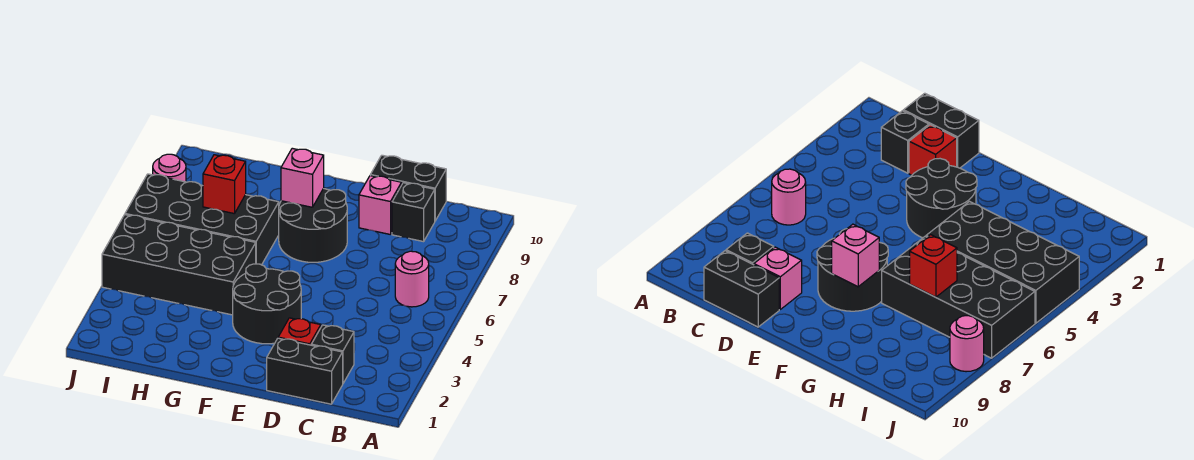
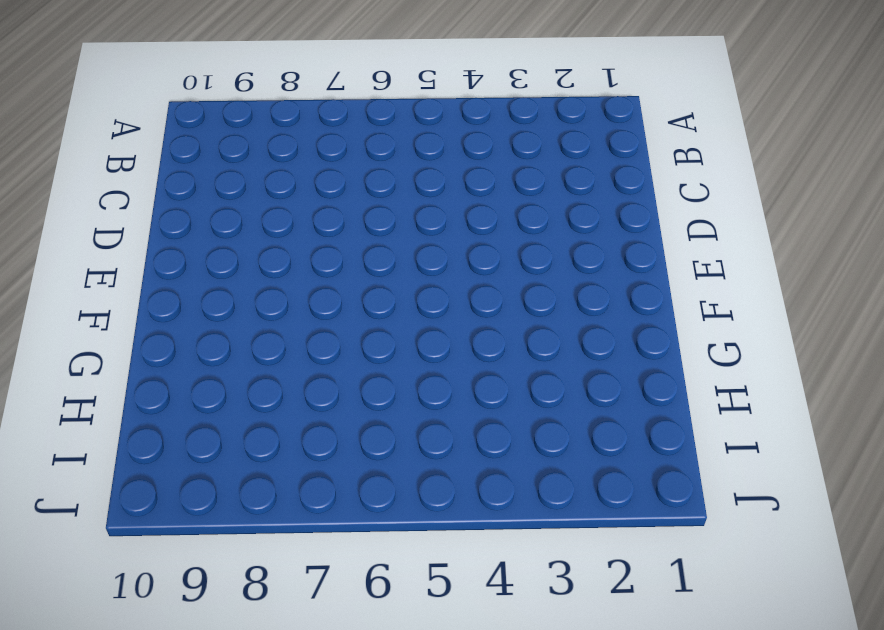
none -> pink round brick B6 level 1
none -> black brick C1:D1 level 1
none -> black brick C2 level 1

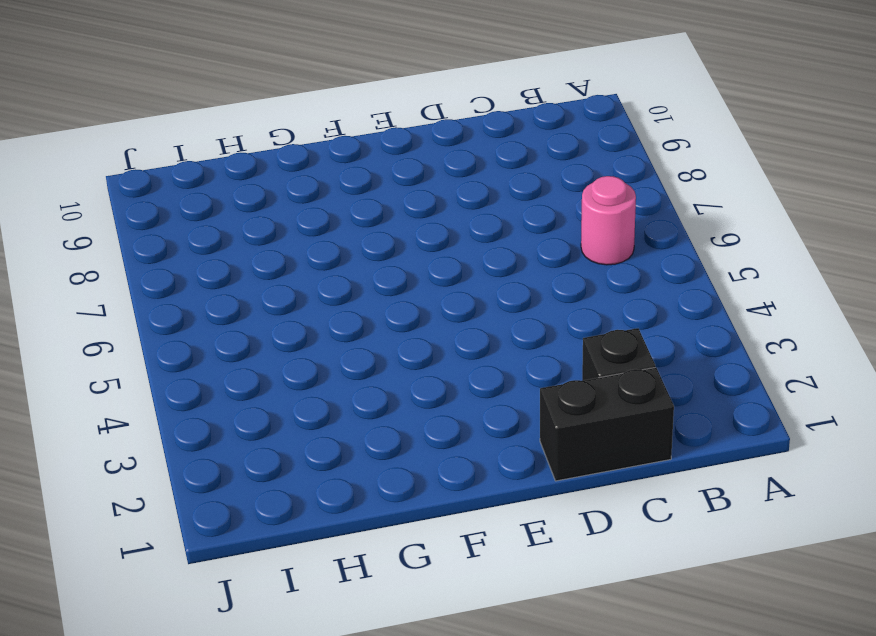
none -> black brick C9 level 1
none -> black brick C10:D10 level 1
none -> red brick D2 level 1

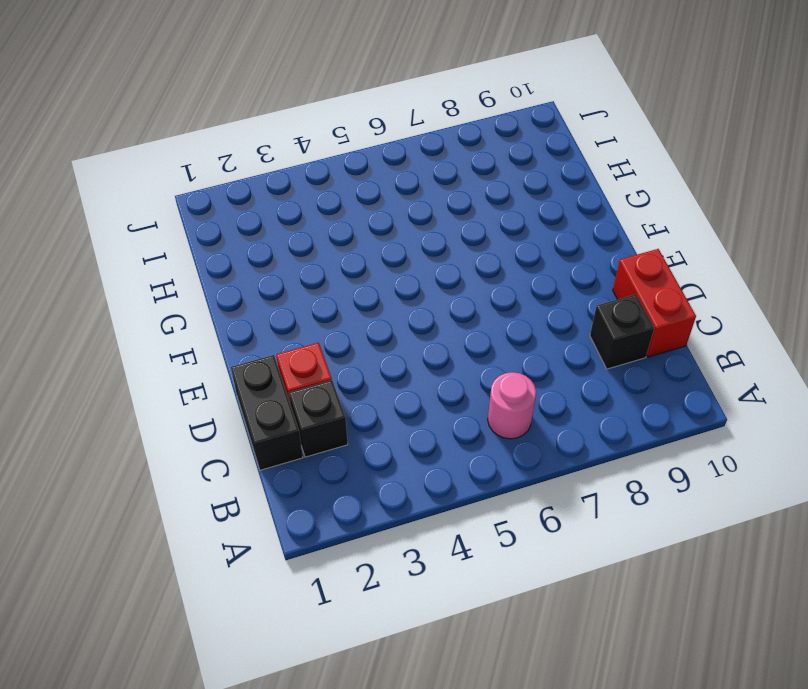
red brick C10:D10 level 1 -> black brick C10:D10 level 1
none -> pink brick D9 level 1
none -> black round brick E3:F4 level 1
none -> black round brick E7:F8 level 1

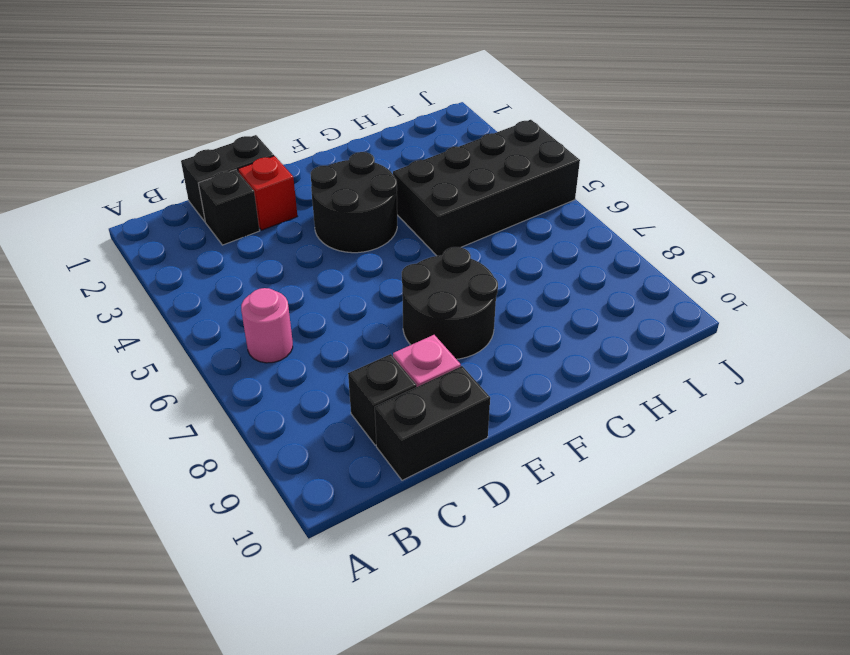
none -> black brick G6:J7 level 1
none -> pink round brick J8 level 1
none -> pink brick F8 level 2

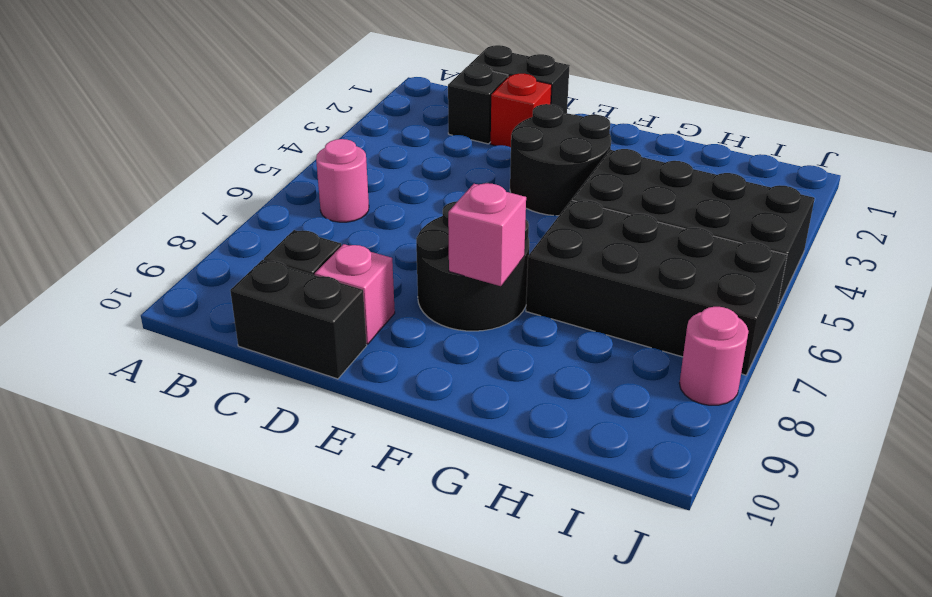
none -> red brick H7 level 2

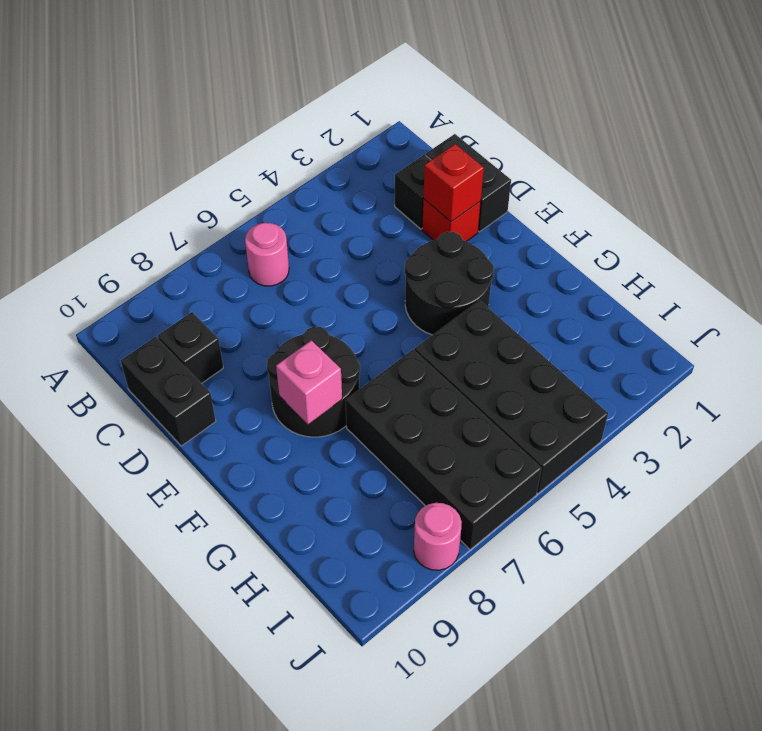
red brick D2 level 2 -> red brick H7 level 2
none -> pink brick D9 level 1

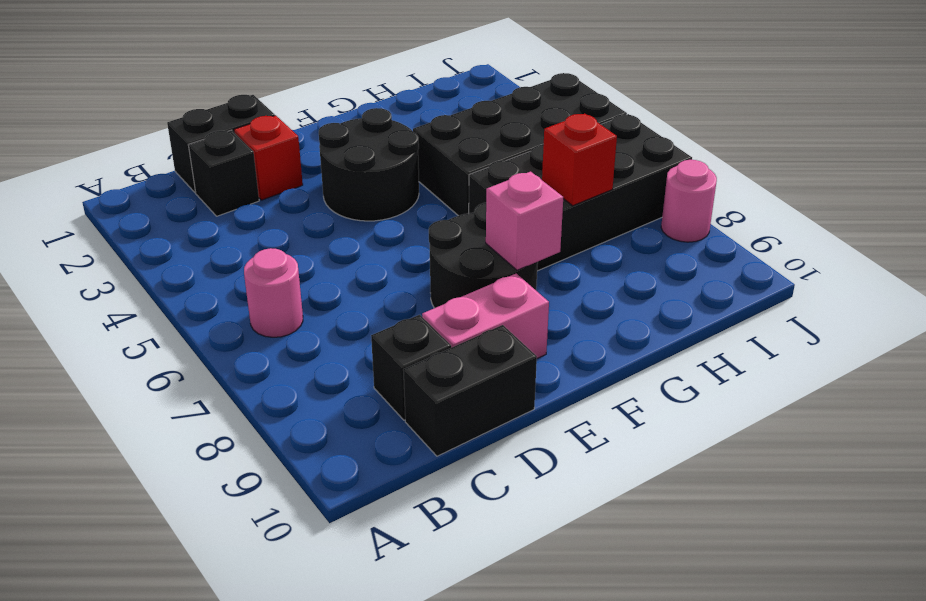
pink brick D9:E9 level 1 -> pink brick D9 level 1

